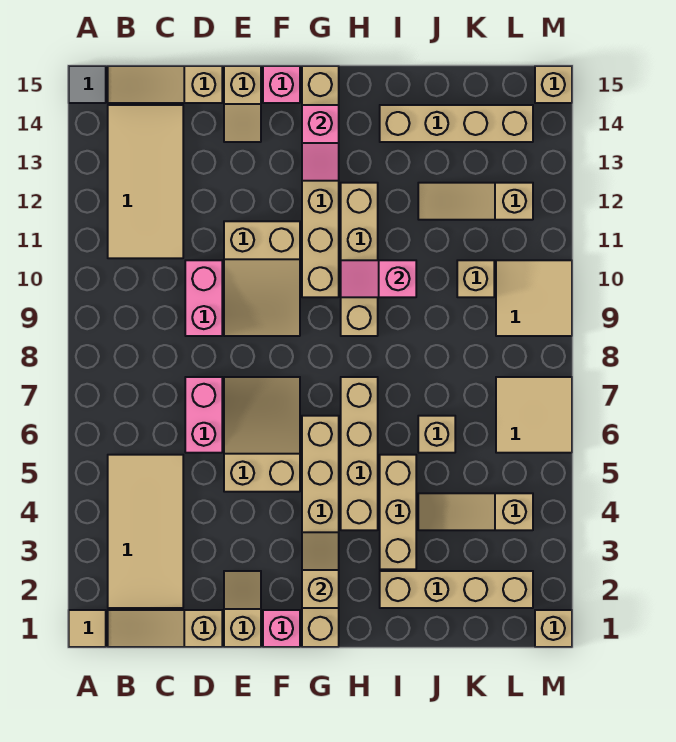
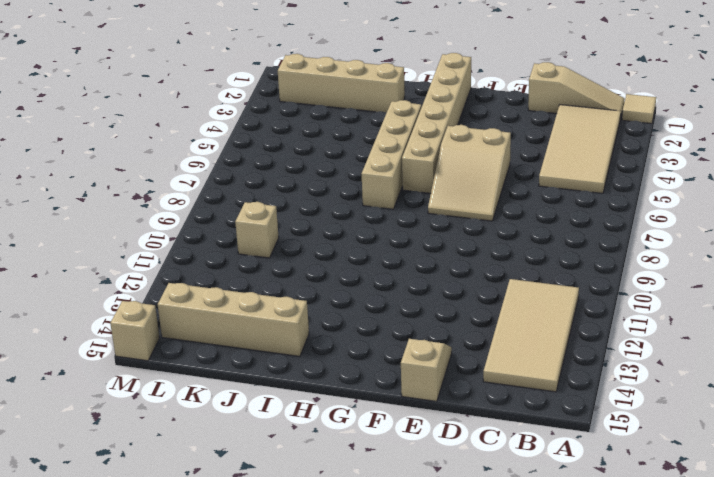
none -> grey tile A15 level 1
none -> tan slope B15:D15 level 1 top D
none -> pink brick D6:D7 level 1
none -> pink brick D9:D10 level 1

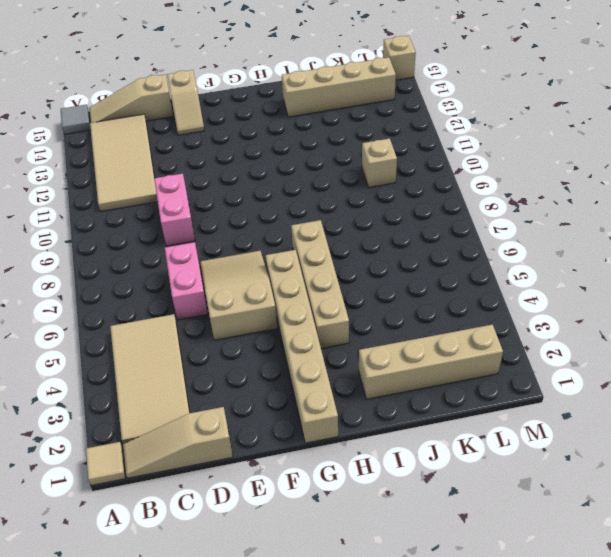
none -> tan slope E1:E2 level 1 top 1
none -> tan slope E9:F11 level 1 top 11
none -> pink brick F1 level 1
none -> pink brick F15 level 1

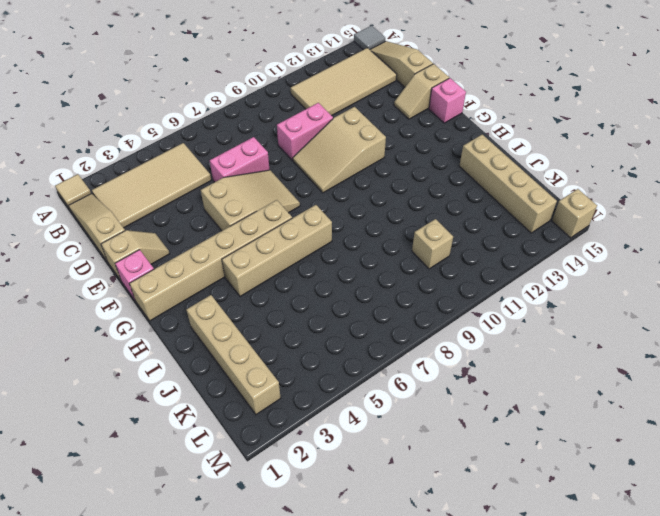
none -> tan brick G10:G15 level 1
none -> tan brick H9:H12 level 1
none -> tan brick I3:I5 level 1
none -> tan slope J4:L4 level 1 top L

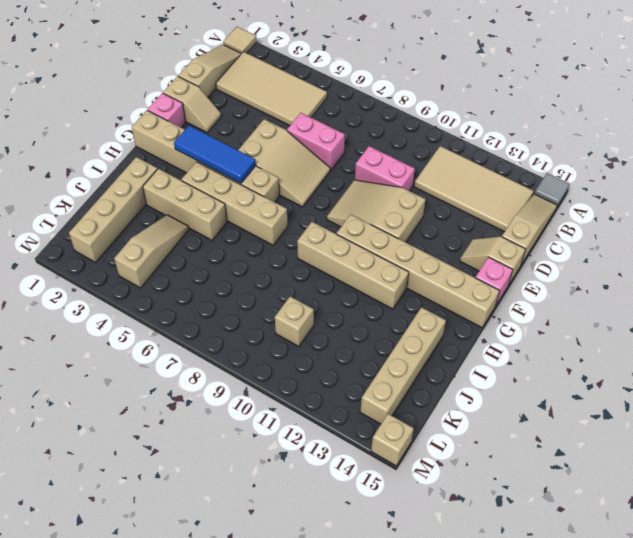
blue tile G3:G5 level 2 -> tan slope G2:G3 level 2 top 2
none -> tan brick J6 level 1
none -> tan slope J12:L12 level 1 top L
none -> tan tile L6:M7 level 1
none -> tan tile L9:M10 level 1

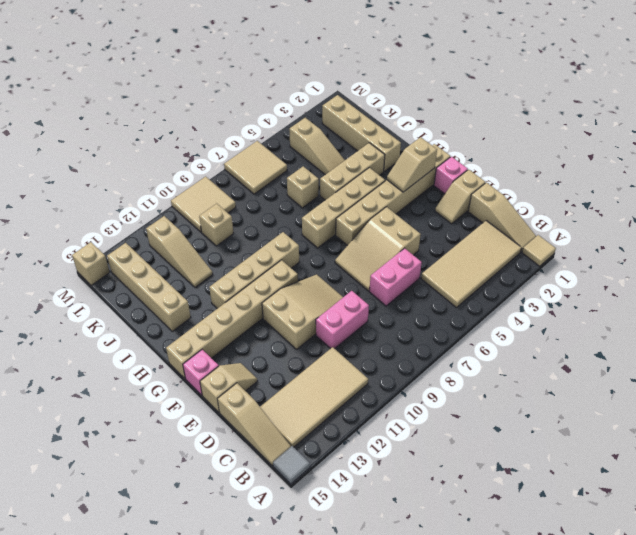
none -> tan brick M1 level 1
none -> pink slope G13:G14 level 2 top 14
none -> pink slope H10:I10 level 2 top I

